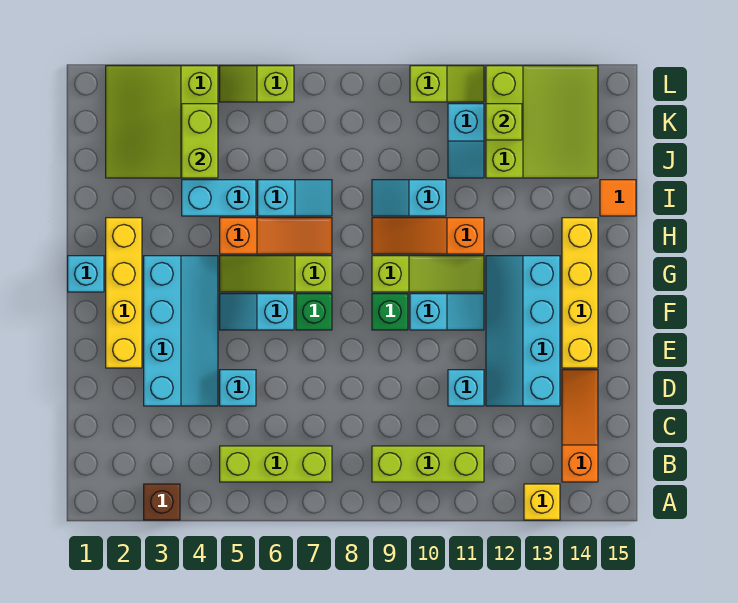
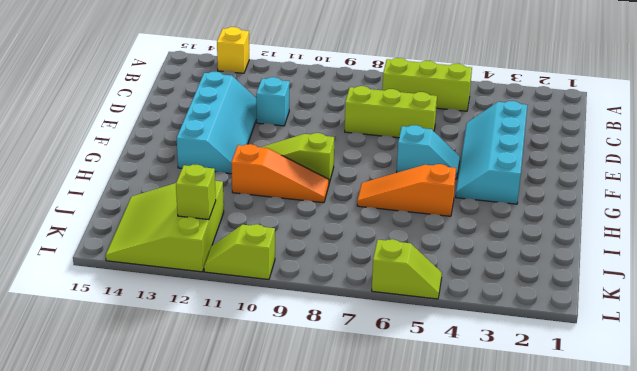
lime brick D6:D8 level 1 -> lime brick B9:B11 level 1
none -> brown brick A3 level 1
none -> orange slope B14:D14 level 1 top B
none -> cyan brick D5 level 1
none -> yellow brick E2:H2 level 1

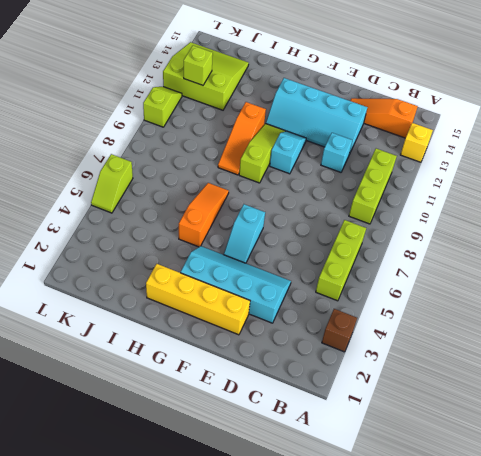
none -> cyan brick D5 level 1
none -> yellow brick E14:H14 level 1
none -> green brick F7 level 1
none -> green brick F9 level 1

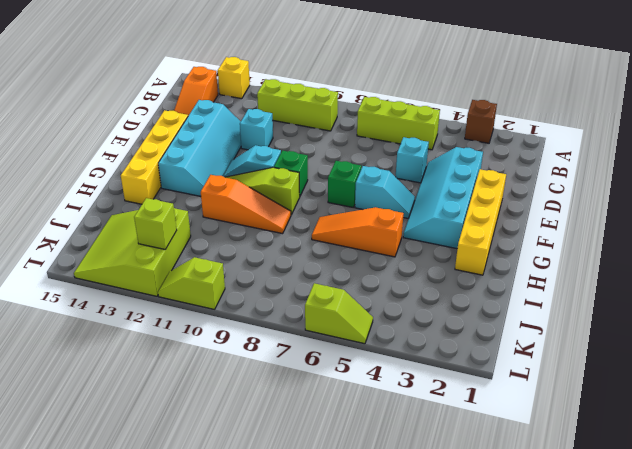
none -> cyan brick G1 level 1
none -> lime slope G5:G7 level 1 top 7
none -> cyan brick I4:I5 level 1
none -> cyan slope I6:I7 level 1 top 6

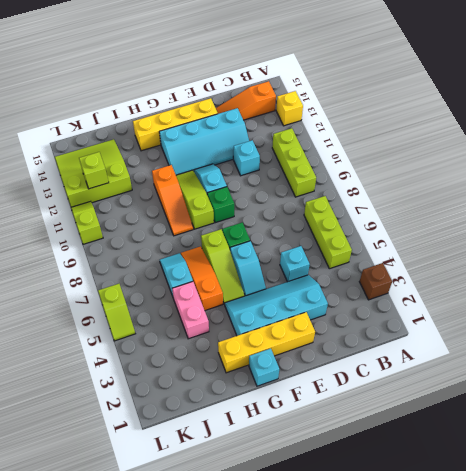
pink brick I4:I5 level 1 -> cyan brick I4:I5 level 1
none -> cyan slope I9:I10 level 1 top 10
none -> orange tile I15 level 1
none -> lime slope J2:L4 level 1 top 4
none -> cyan slope J11:K11 level 1 top K

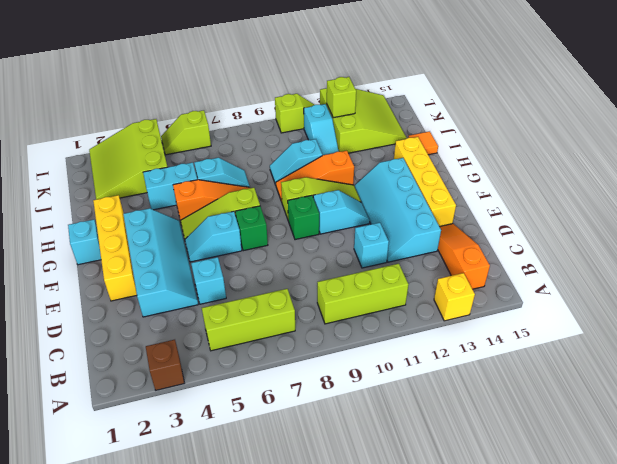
none -> lime brick J4:K4 level 2

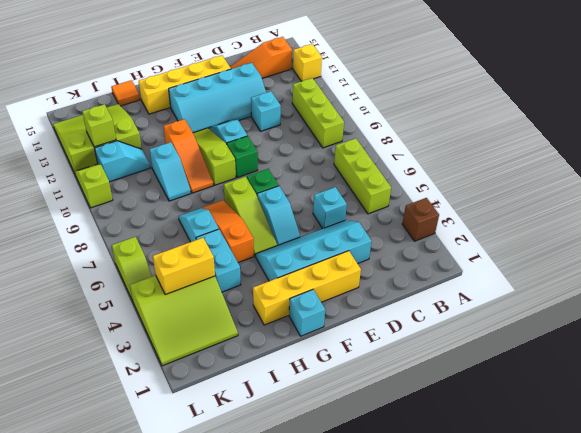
yellow brick J4:K4 level 2 -> lime brick J4:K4 level 2

